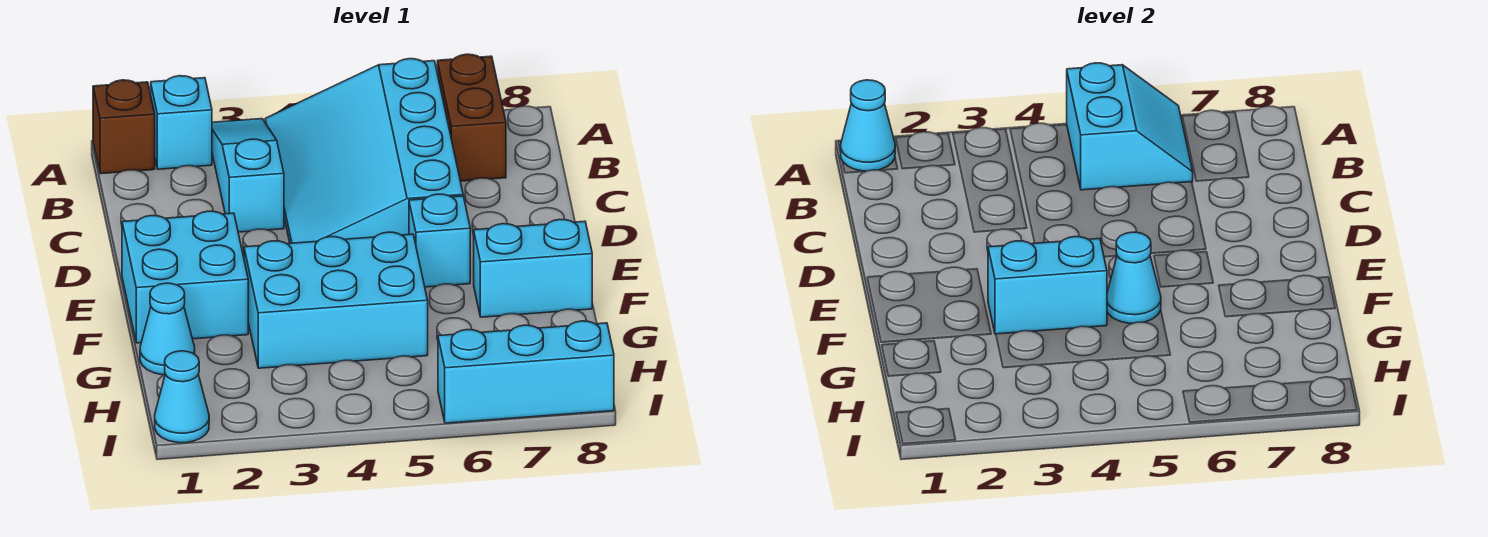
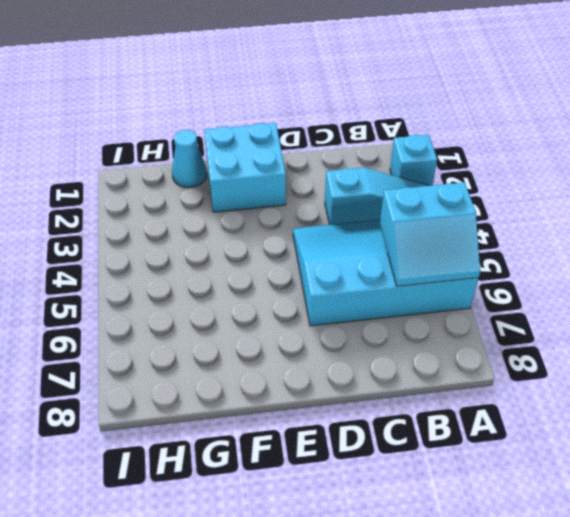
none -> brown brick A1 level 1
none -> brown brick A7:B7 level 1
none -> cyan brick E6 level 1

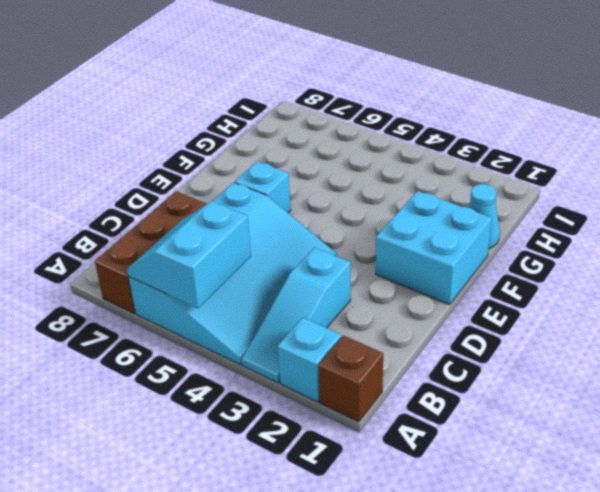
brown brick A7:C7 level 1 -> brown brick A7:B7 level 1
none -> cyan brick F3:G5 level 1
none -> cyan brick F7:F8 level 1
none -> cyan cone I1 level 1

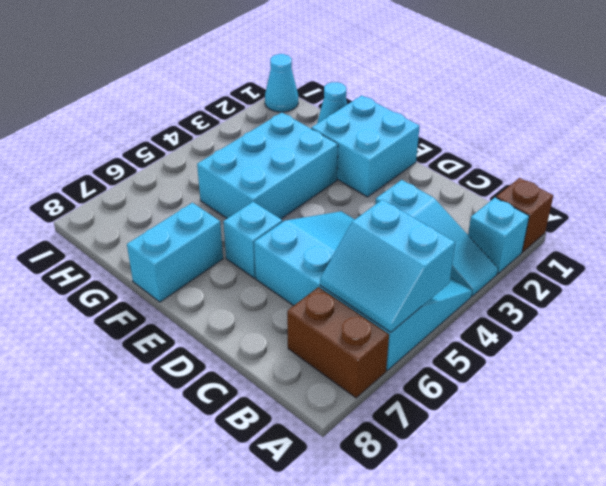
none -> cyan brick I6:I8 level 1
none -> cyan cone A1 level 2
none -> cyan brick F3:F4 level 2

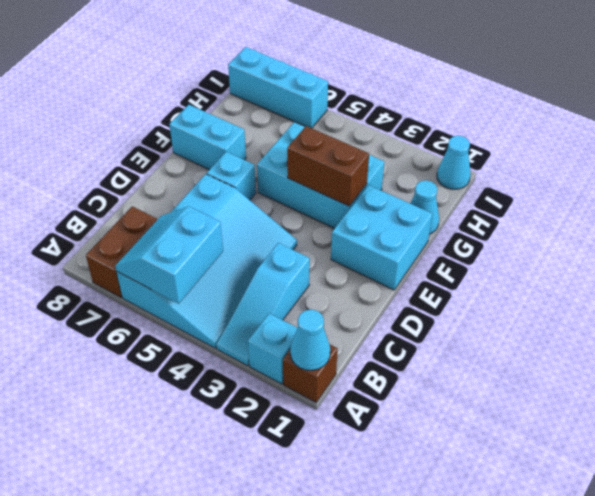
brown brick F3:F4 level 2 -> cyan brick F3:F4 level 2
none -> cyan cone F5 level 2

